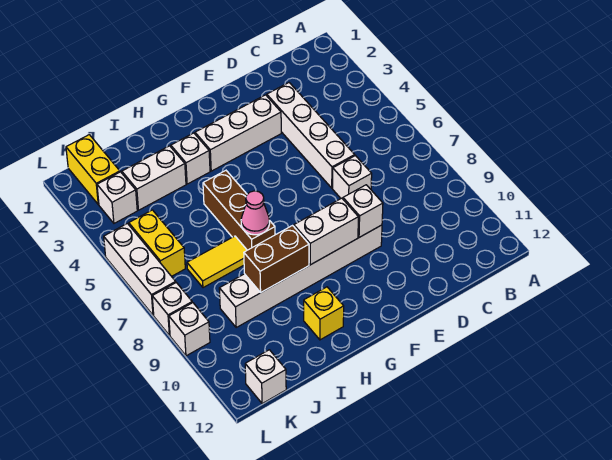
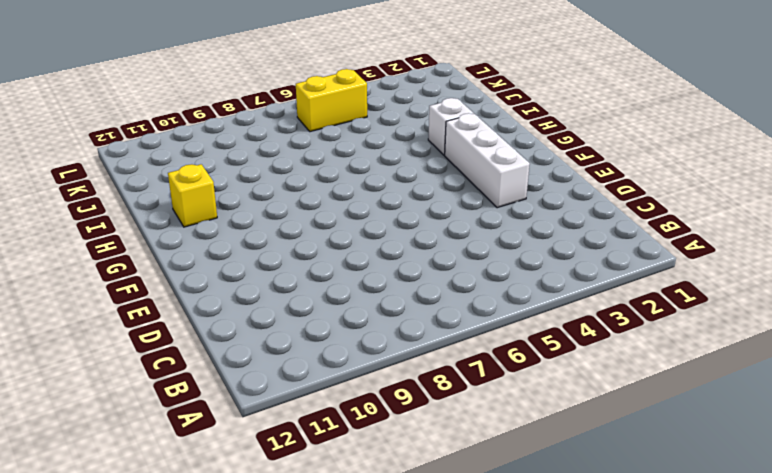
none -> white brick D3:D6 level 1
none -> white brick D7 level 1
none -> white brick E9:J9 level 1

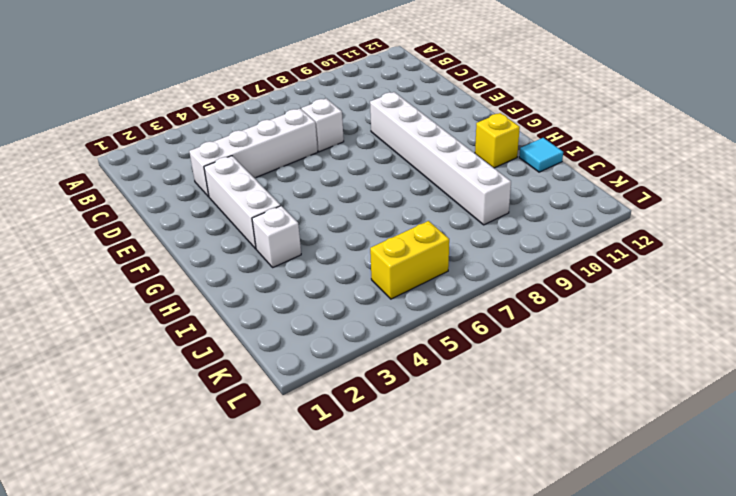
cyan tile I12 level 1 -> none
none -> brown brick H5:H7 level 1
none -> white brick I3:J3 level 1
none -> yellow tile I7:J7 level 1

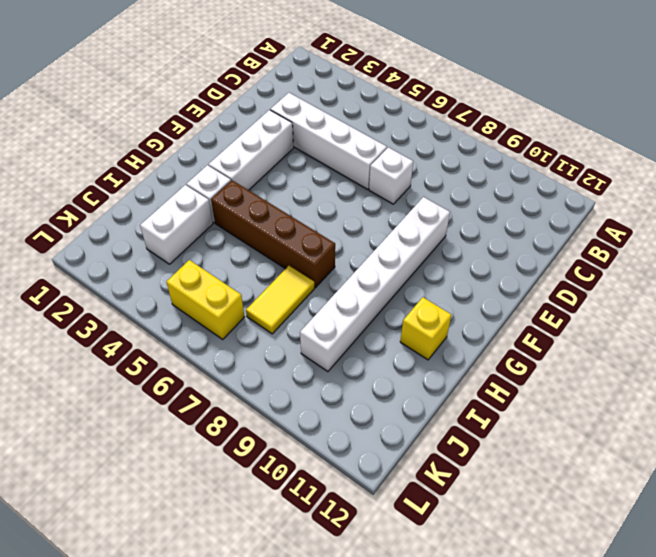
brown brick H4:H7 level 1 -> brown brick H5:H7 level 1
none -> yellow brick K1:K2 level 1
none -> white brick K3 level 1
none -> white brick K12 level 1

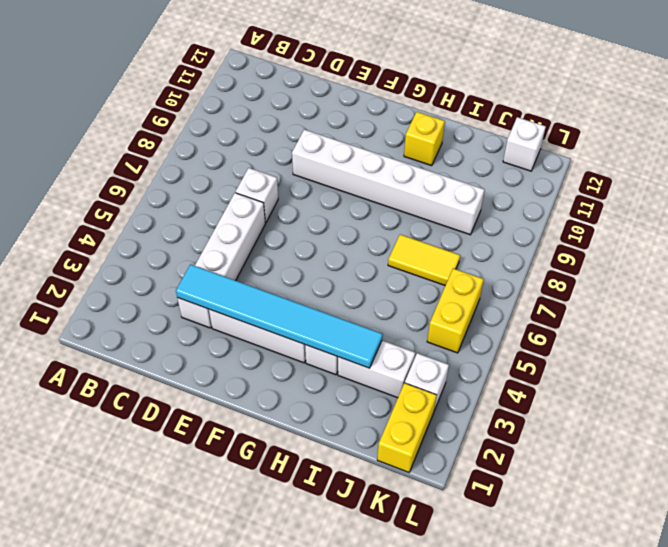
cyan tile D3:I3 level 2 -> none
none -> brown brick H5:H7 level 1
none -> white brick L5:L7 level 1
none -> white brick L8 level 1

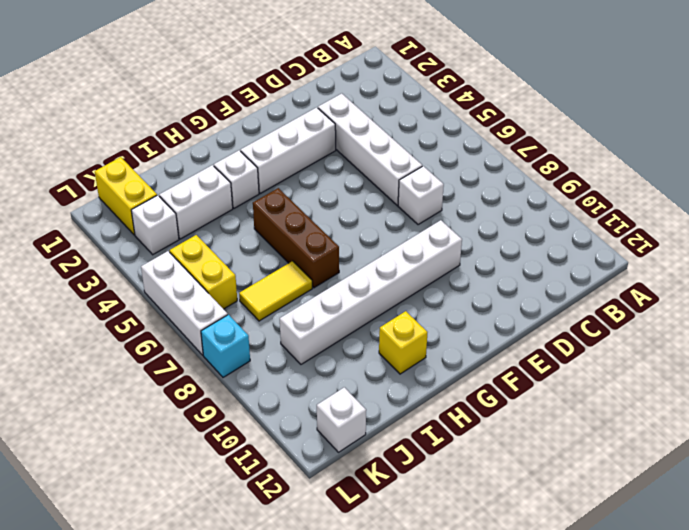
cyan brick L8 level 1 -> white brick L8 level 1
none -> white brick L9 level 1
none -> white brick E9 level 2
none -> white brick F9:G9 level 2

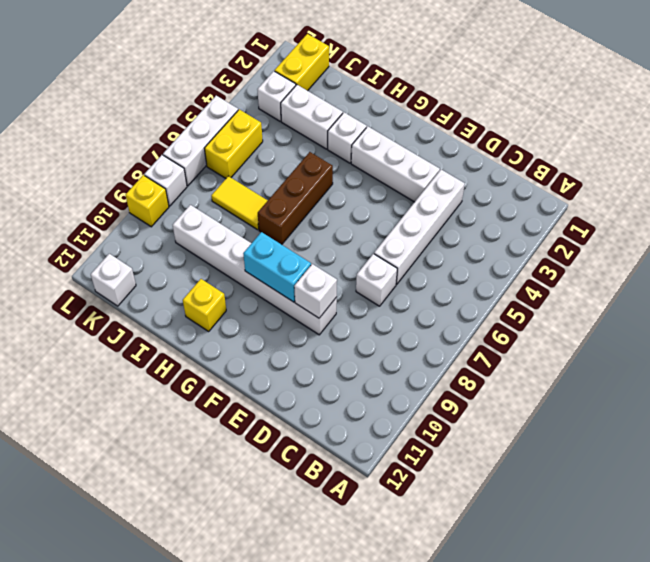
cyan brick F9:G9 level 2 -> white brick F9:G9 level 2
yellow brick L9 level 1 -> white brick L9 level 1
none -> pink cone H7 level 2
none -> brown brick H9:I9 level 2

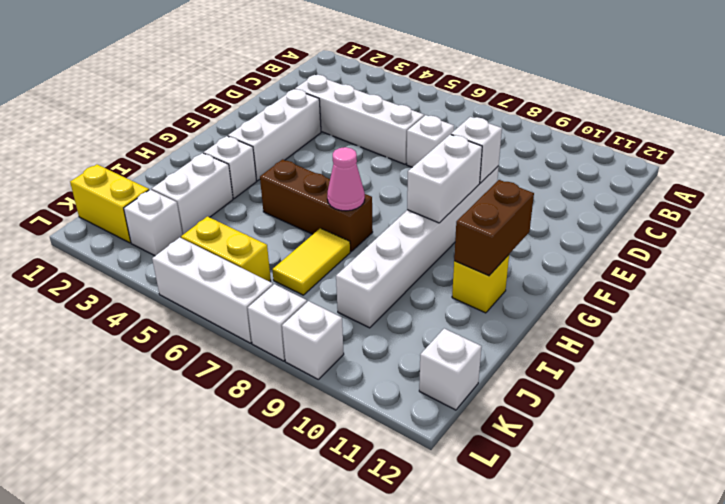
brown brick G11:H11 level 2 -> brown brick H9:I9 level 2

